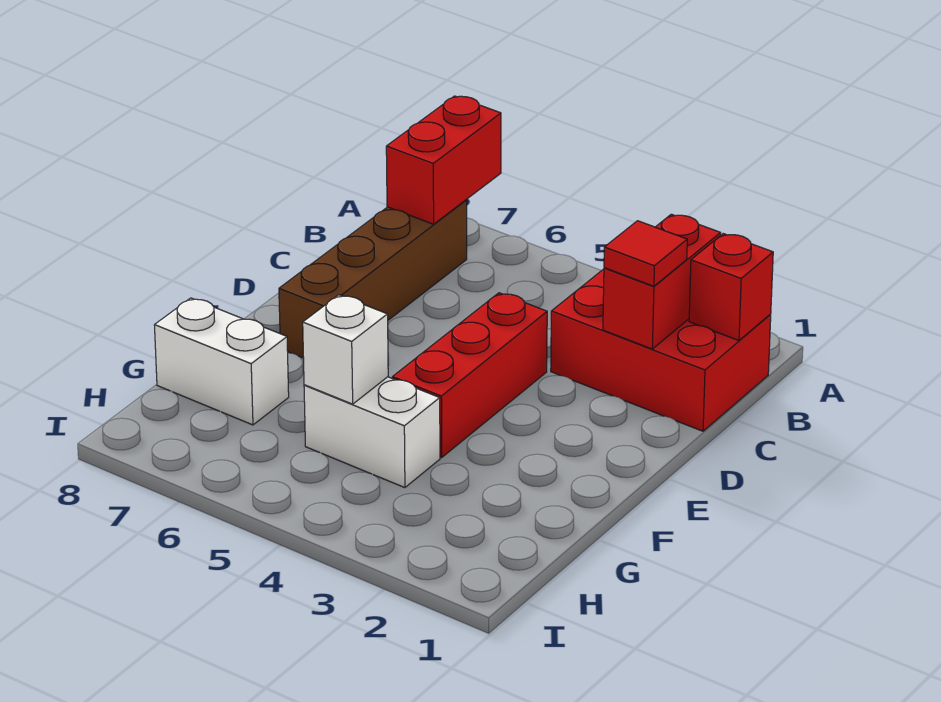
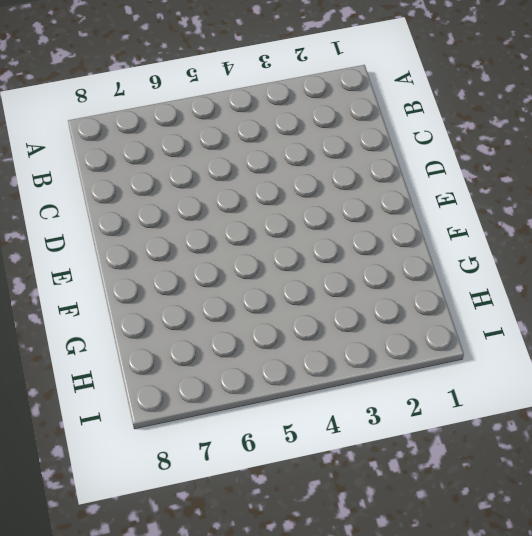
none -> red brick B1:C3 level 1
none -> brown brick B7:E7 level 1

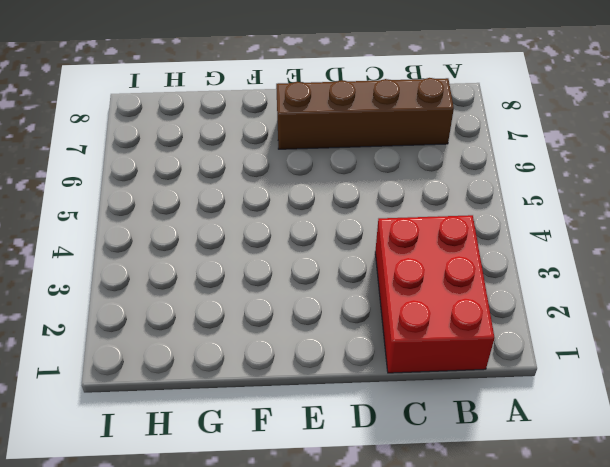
none -> red brick D4:F4 level 1
none -> white brick G4:G5 level 1

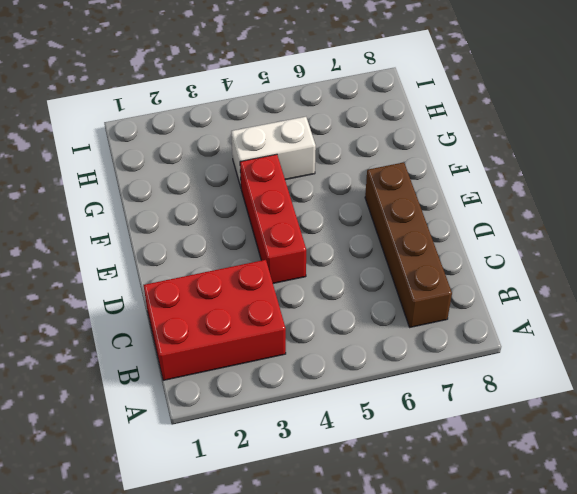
none -> white brick G7:G8 level 1
none -> red brick A7:B7 level 2

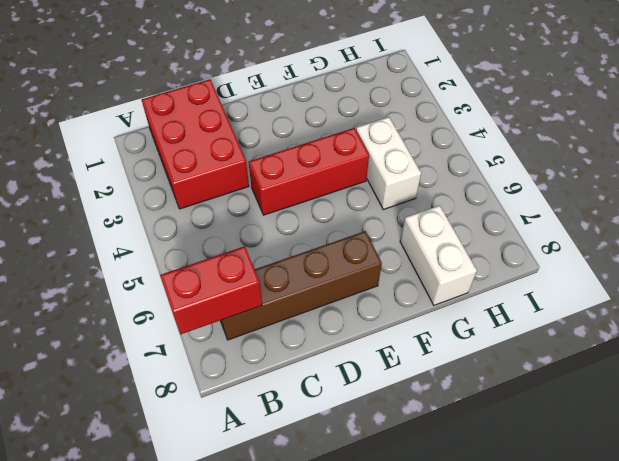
none -> red brick B1 level 2
none -> red brick B2:C2 level 2

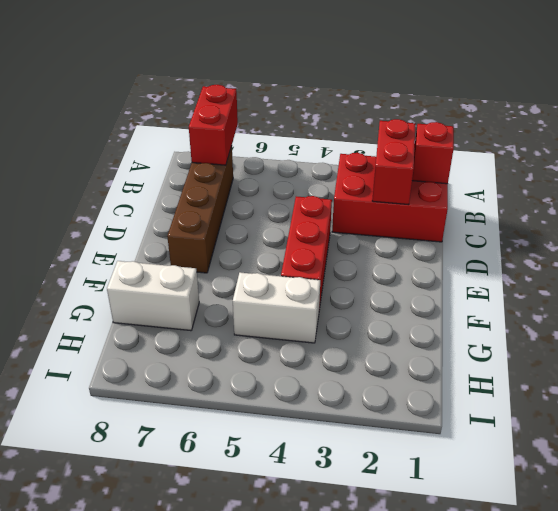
none -> white brick G5 level 2
none -> red tile C2 level 3

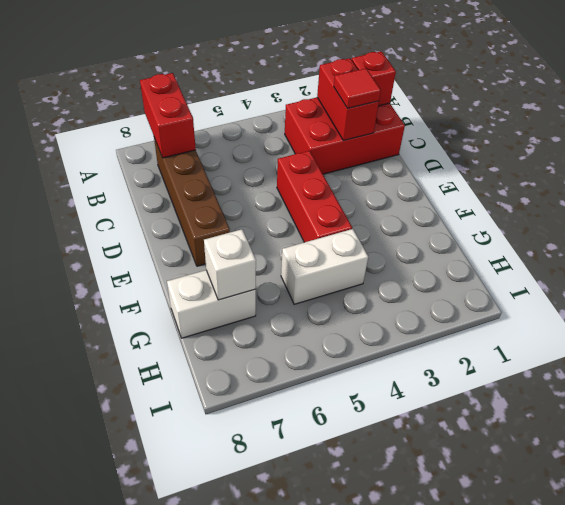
white brick G7 level 2 -> white brick G5 level 2

